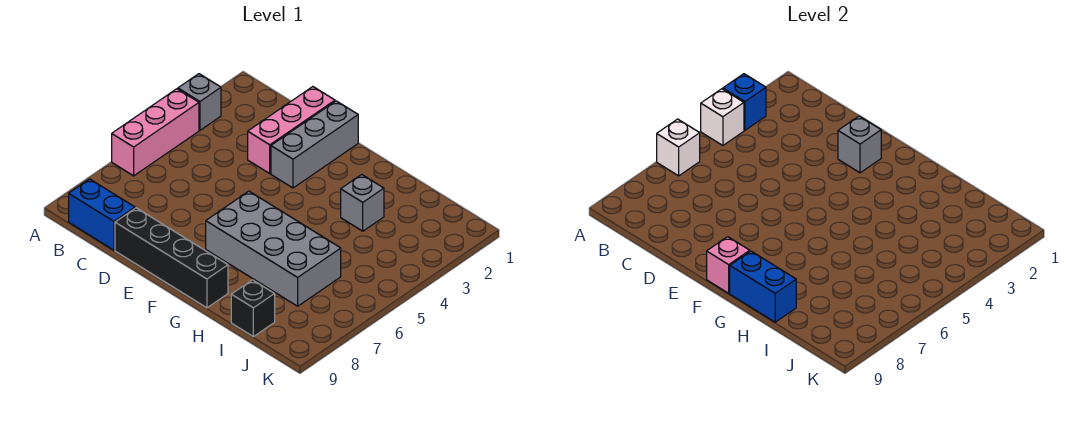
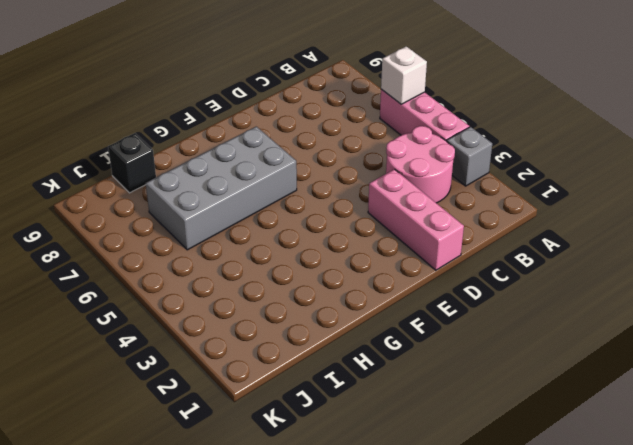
pink round brick B3:C4 level 1 -> none
none -> blue brick B9:C9 level 1
none -> black brick D9:G9 level 1
none -> grey brick E1:E3 level 1

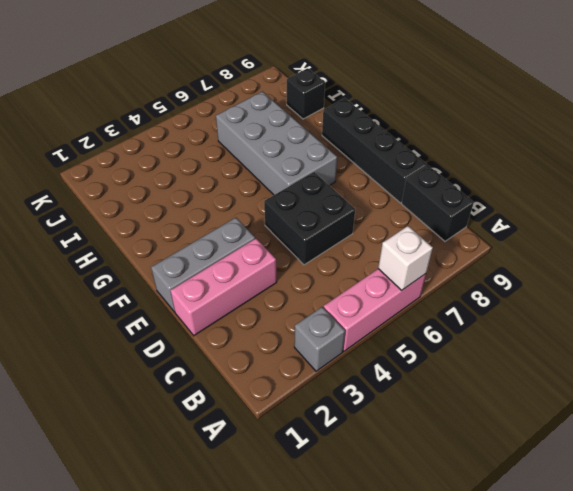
black brick B9:C9 level 1 -> blue brick B9:C9 level 1
black brick D5:E6 level 1 -> none
none -> grey brick H3 level 1
none -> blue brick A3 level 2
none -> white brick A4 level 2

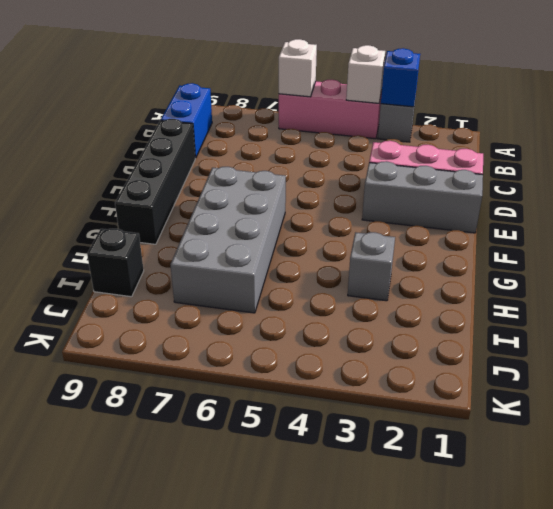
none -> grey brick E2 level 2
none -> pink brick F9 level 2
none -> blue brick G9:H9 level 2

